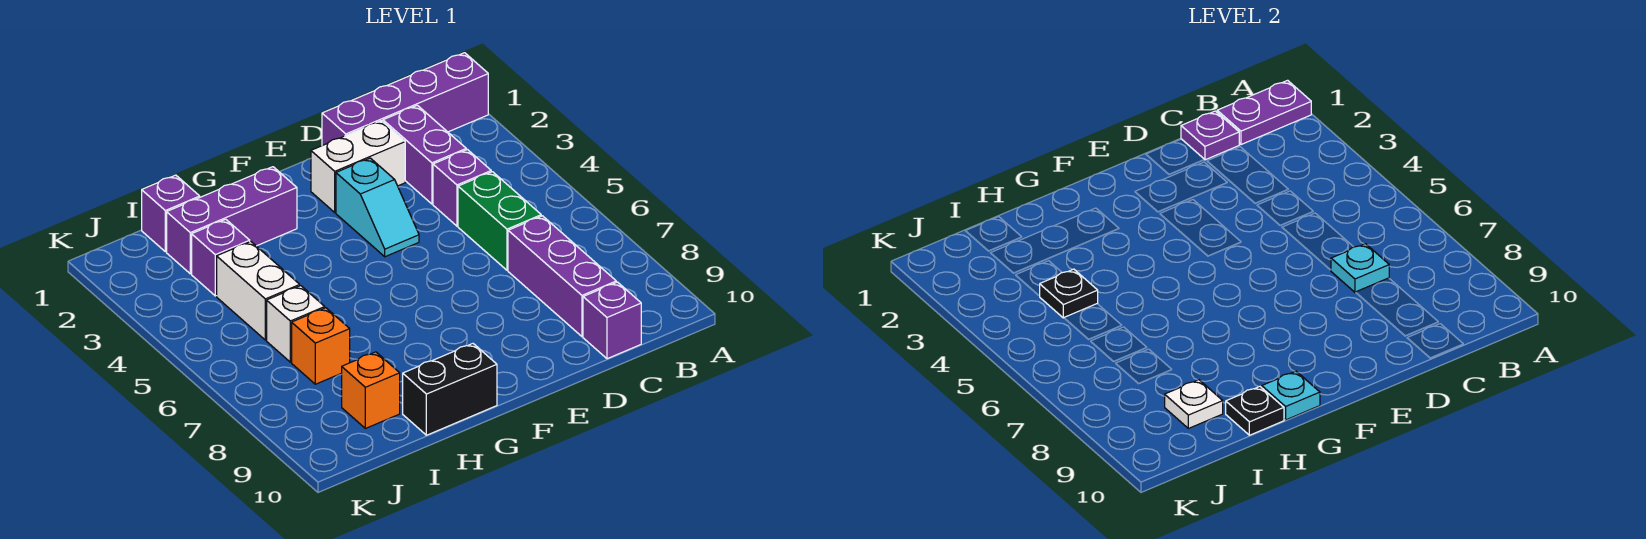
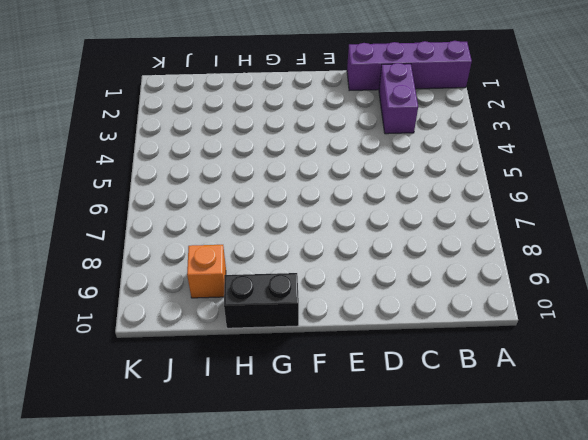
none -> purple brick C4 level 1
none -> green brick C5:C6 level 1
none -> purple brick C7:C9 level 1

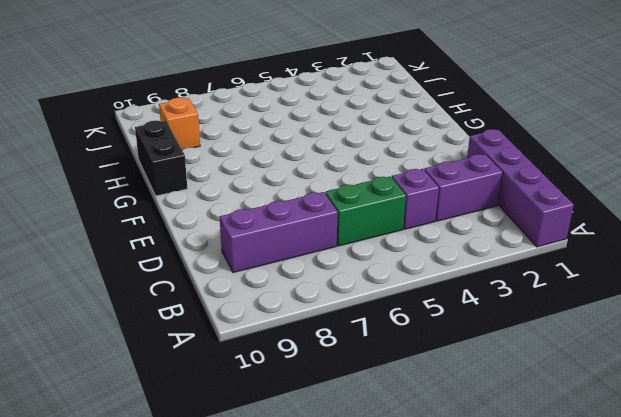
none -> purple brick C10 level 1
none -> white brick D2:E2 level 1
none -> cyan slope E3:E4 level 1 top 3

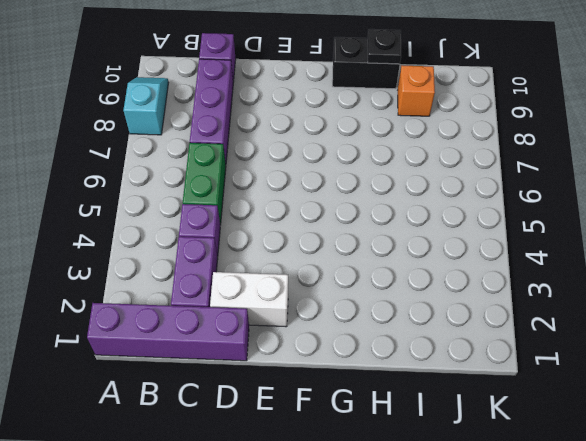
cyan slope A8:A9 level 1 top 8 -> cyan slope E3:E4 level 1 top 3
none -> purple brick G2:I2 level 1
none -> purple brick I1 level 1
none -> purple brick I3 level 1

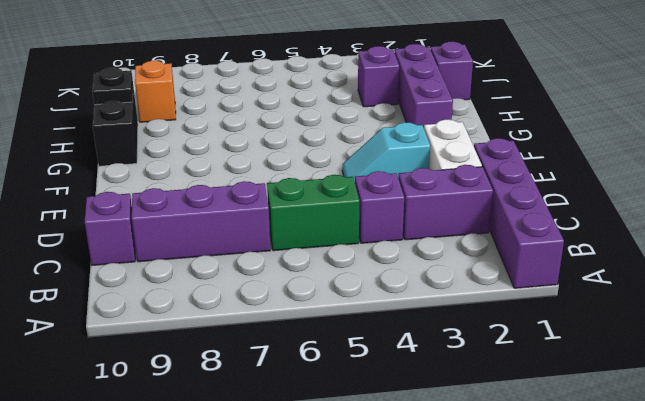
none -> white brick I4:I5 level 1
none -> white brick I6 level 1
none -> orange brick I7 level 1

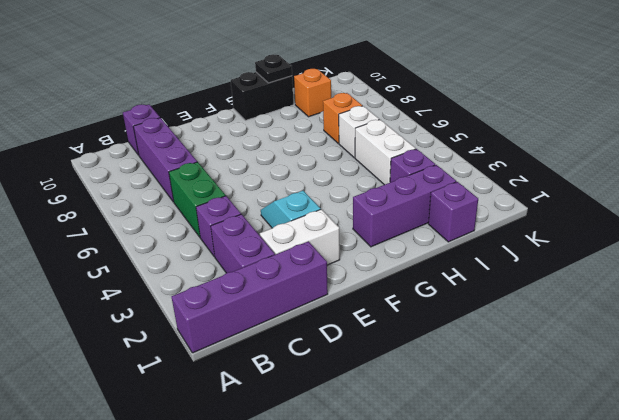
none -> purple plate A1:B1 level 2
none -> purple plate C1 level 2
none -> cyan plate C7 level 2

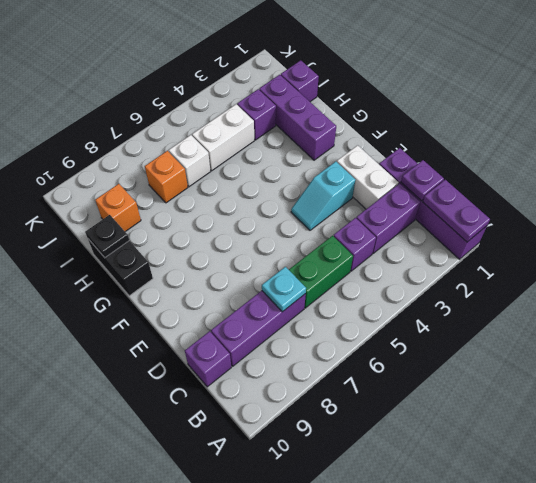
none -> cyan plate G10 level 2
none -> black plate I4 level 2
none -> white plate I9 level 2

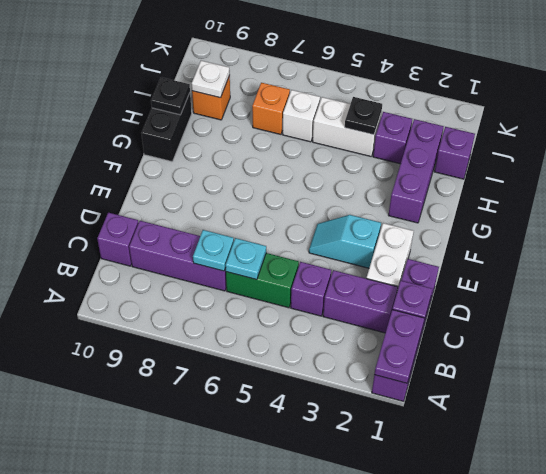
cyan plate C6 level 2 -> cyan plate G10 level 2

